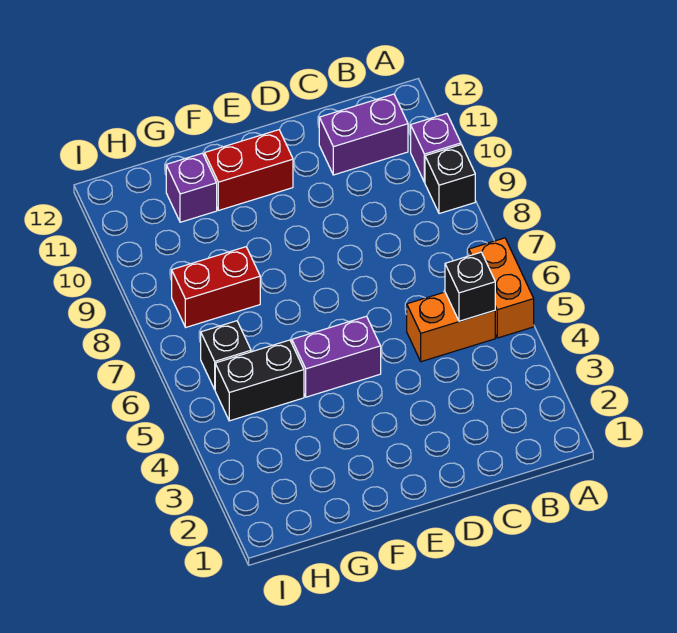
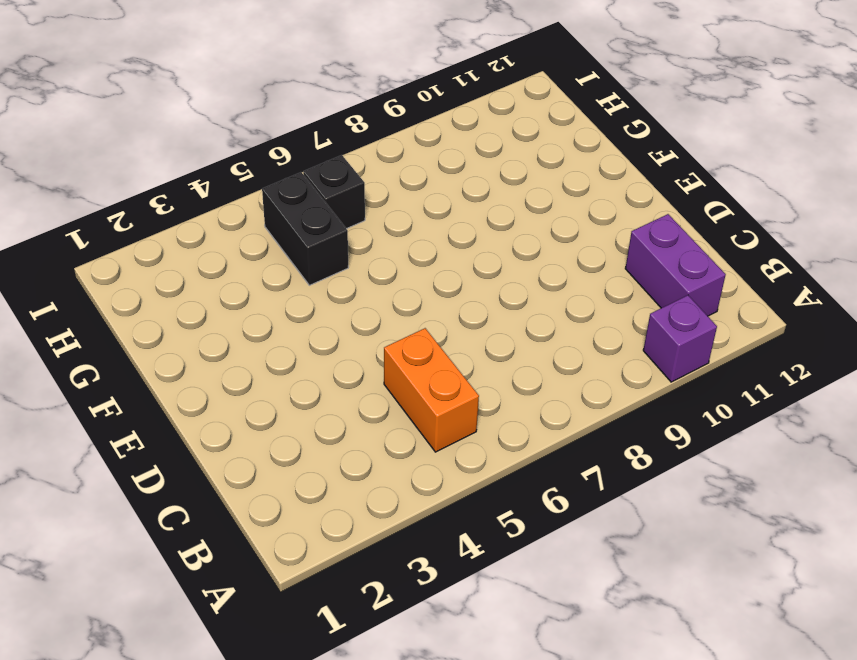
none -> orange brick A5:A6 level 1
none -> black brick A9 level 1
none -> purple brick E5:F5 level 1

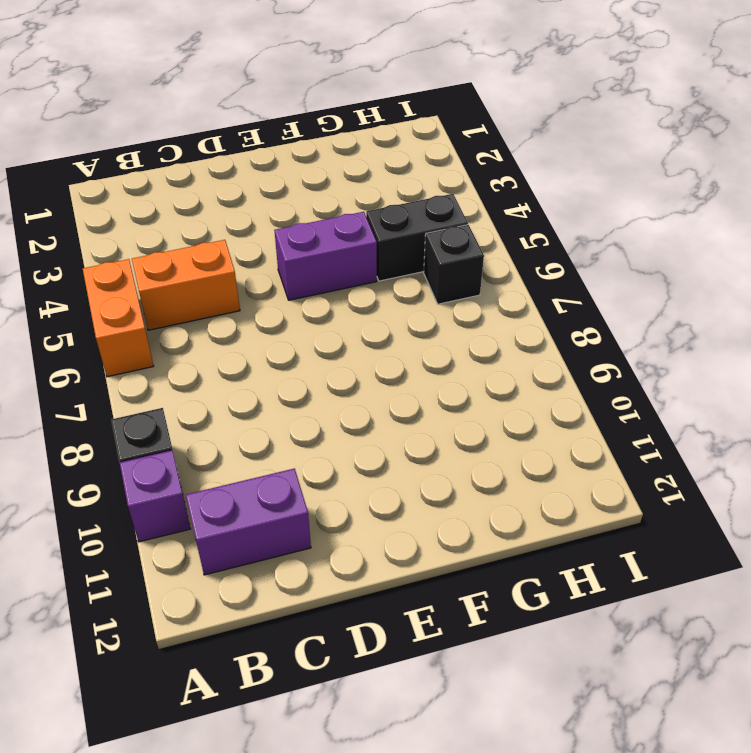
none -> red brick E11:F11 level 1
none -> red brick G8:H8 level 1
none -> purple brick G11 level 1

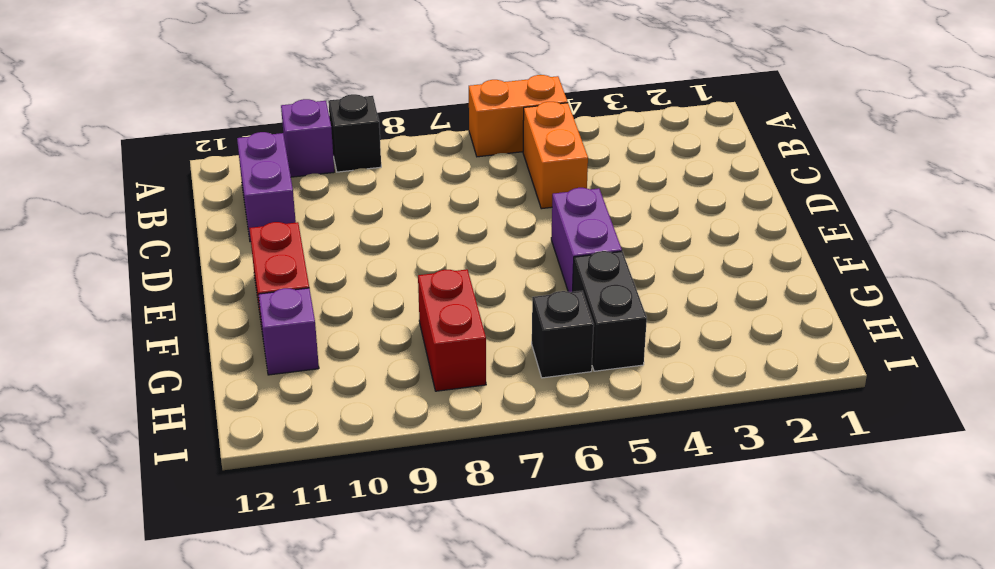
none -> black brick B5 level 2

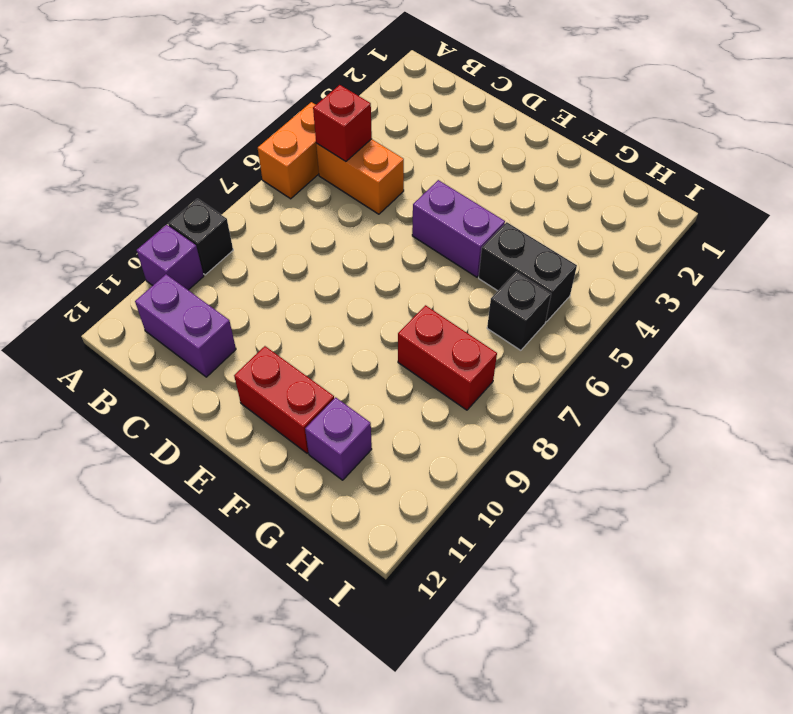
red brick B5 level 2 -> black brick B5 level 2

